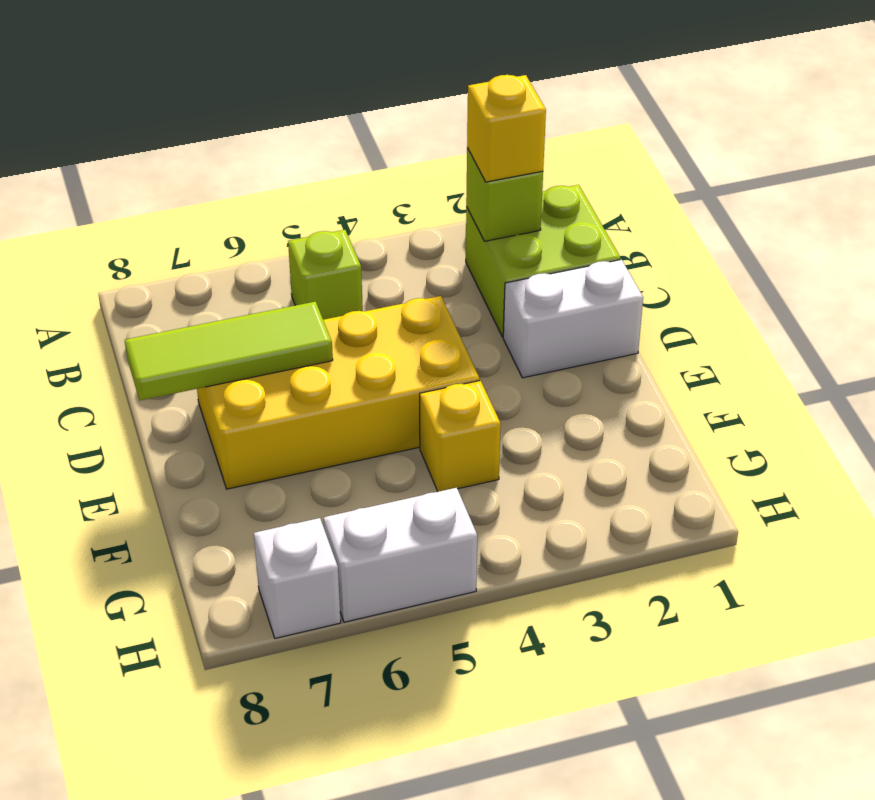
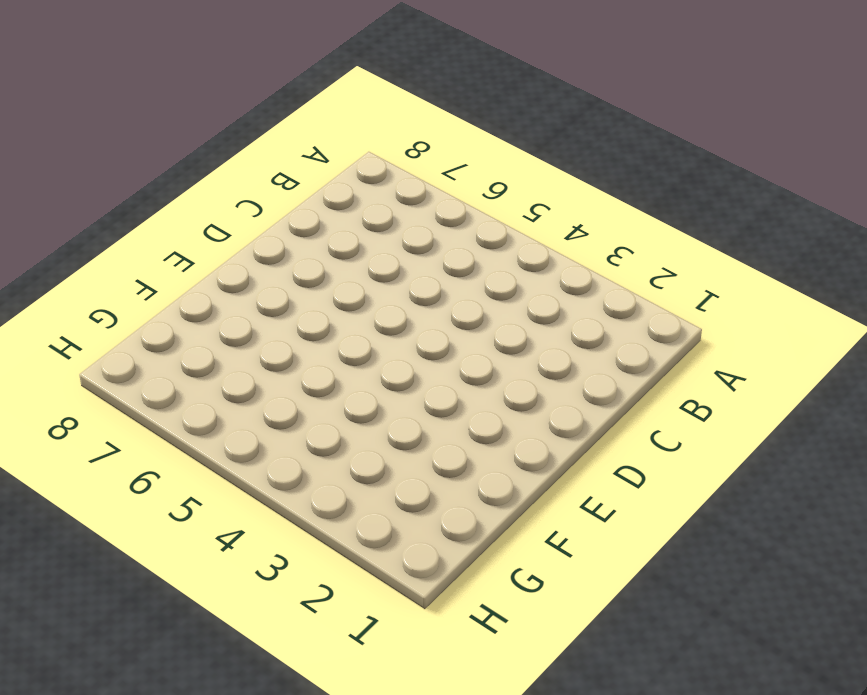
none -> lime brick B1:C2 level 1
none -> lime brick B5 level 1

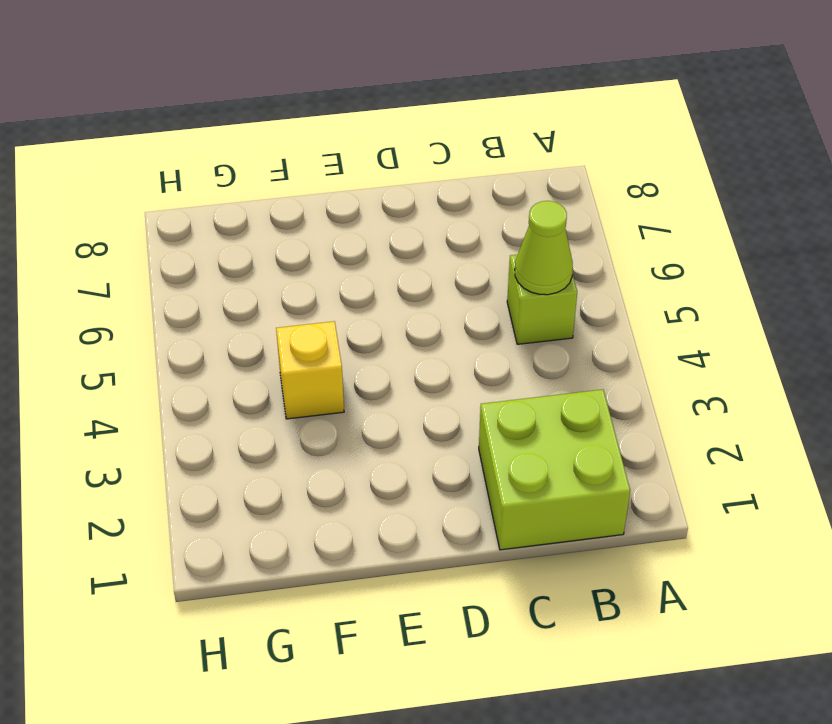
lime cone B5 level 2 -> none
none -> white brick D1:D2 level 1
none -> yellow brick D4:E7 level 1

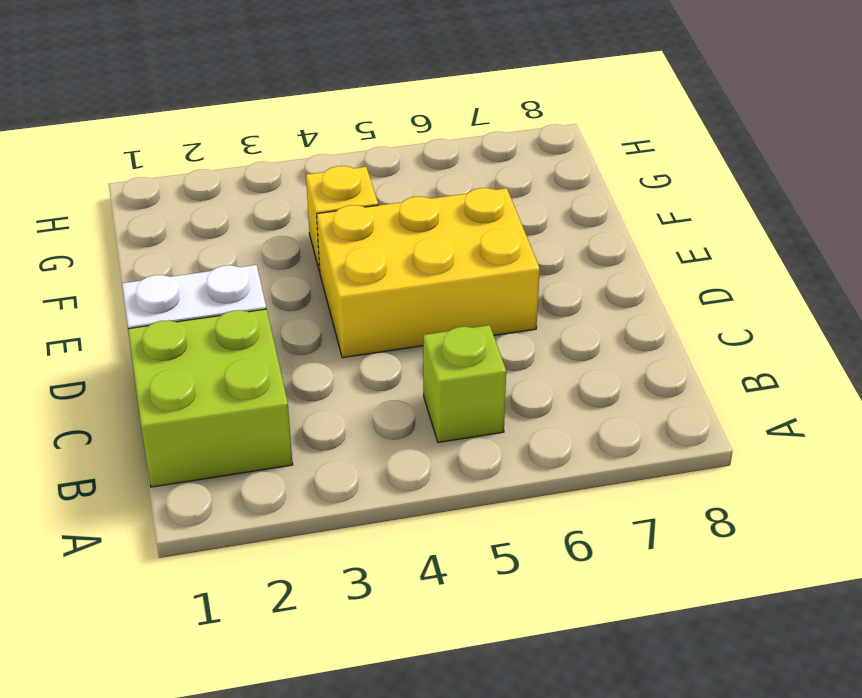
yellow brick D4:E6 level 1 -> yellow brick D4:E7 level 1
none -> white brick H5:H6 level 1
none -> white brick H7 level 1

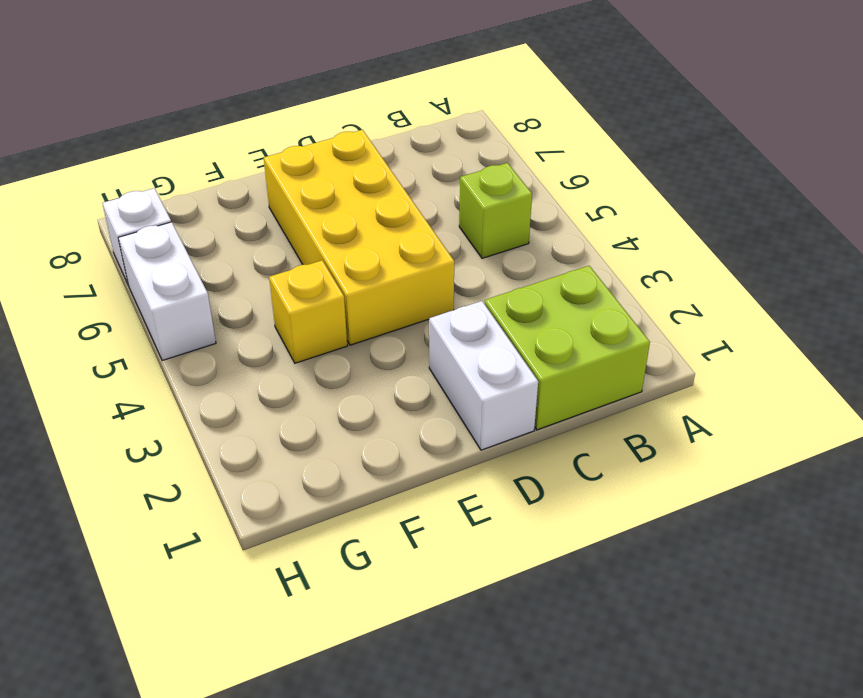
none -> lime brick B2 level 2
none -> lime tile D6:D8 level 2

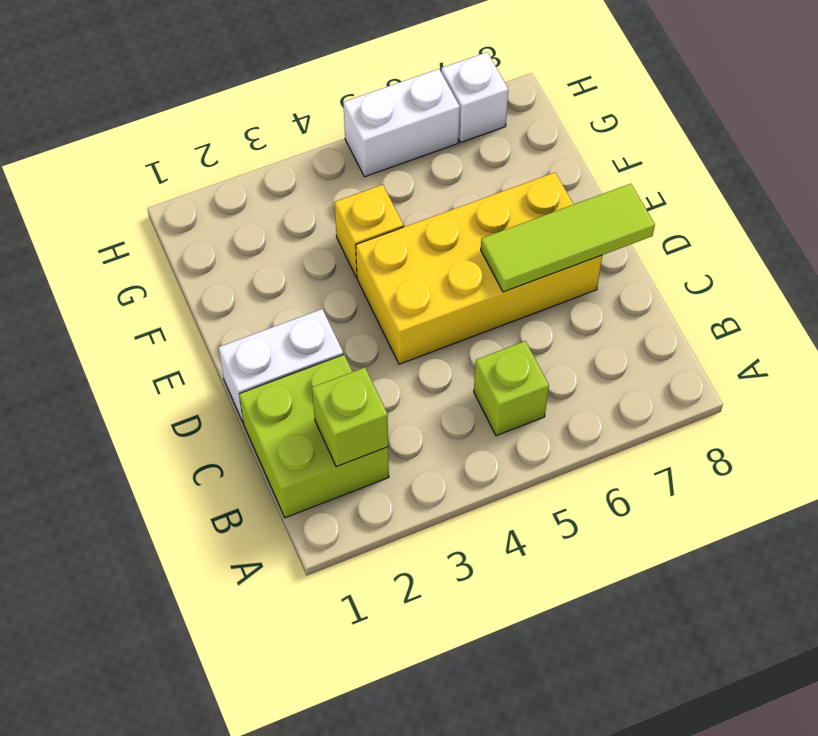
none -> yellow brick B2 level 3

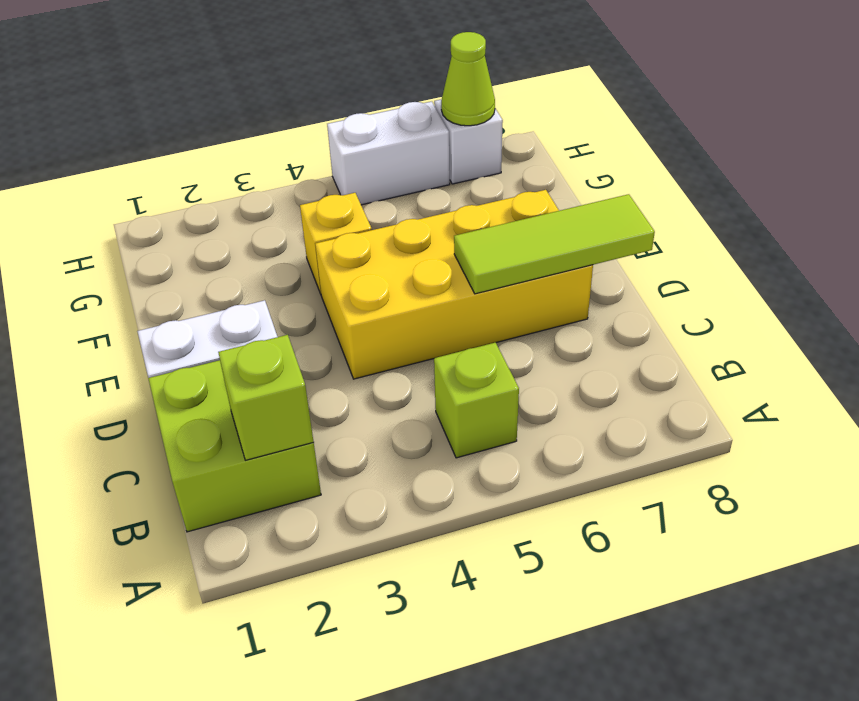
lime cone H7 level 2 -> none
none -> yellow brick B2 level 3

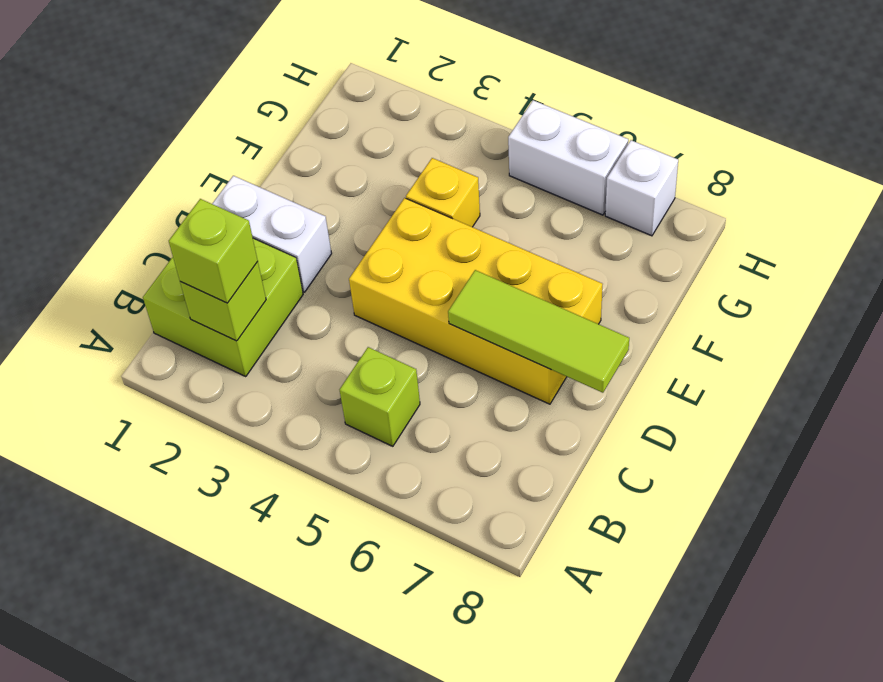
lime brick B2 level 3 -> yellow brick B2 level 3

